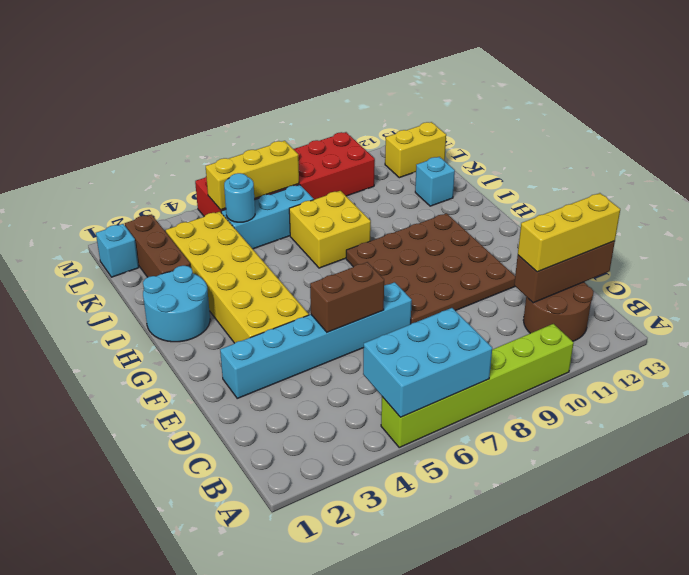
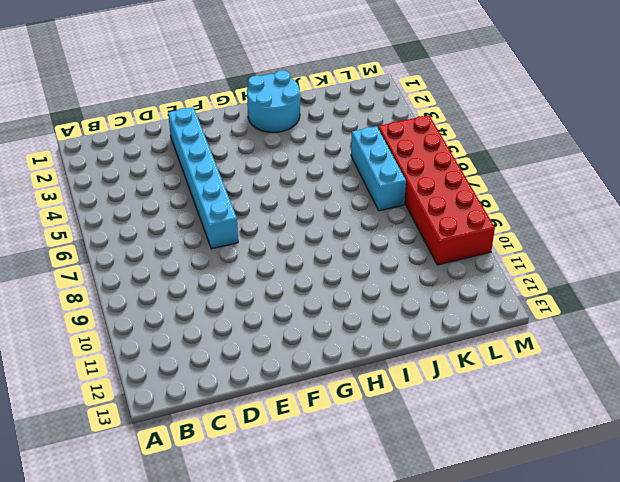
none -> lime brick A5:A10 level 1
none -> brown round brick B11:C12 level 1
none -> brown plate E8:H11 level 1

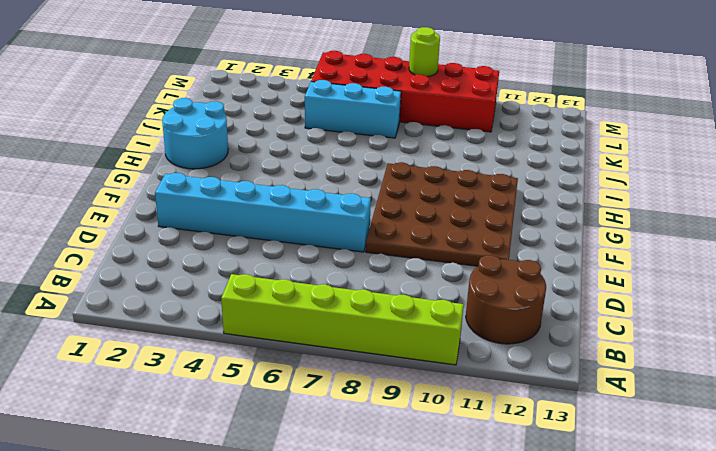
lime round brick M8 level 2 -> none
none -> yellow brick F3:K4 level 1
none -> yellow brick I7:J8 level 1
none -> brown brick J2:L2 level 1

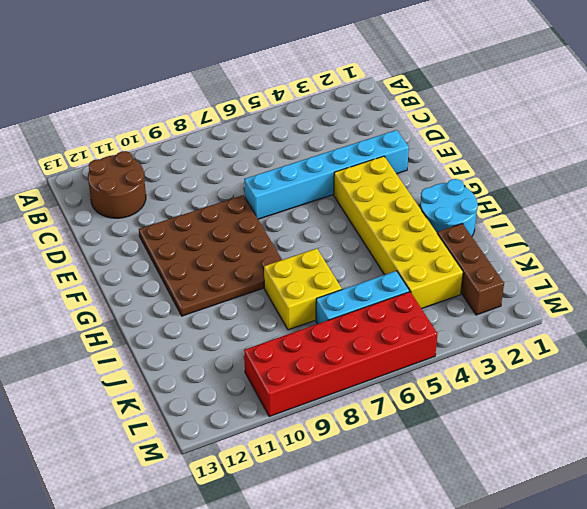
none -> lime brick A5:A10 level 1
none -> cyan brick J12 level 1
none -> cyan brick L1 level 1

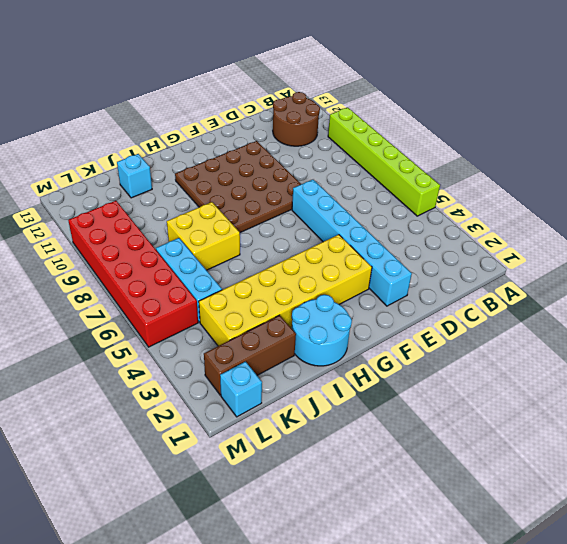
none -> yellow brick L12:L13 level 1
none -> cyan brick A5:B7 level 2
none -> brown brick C11:C13 level 2

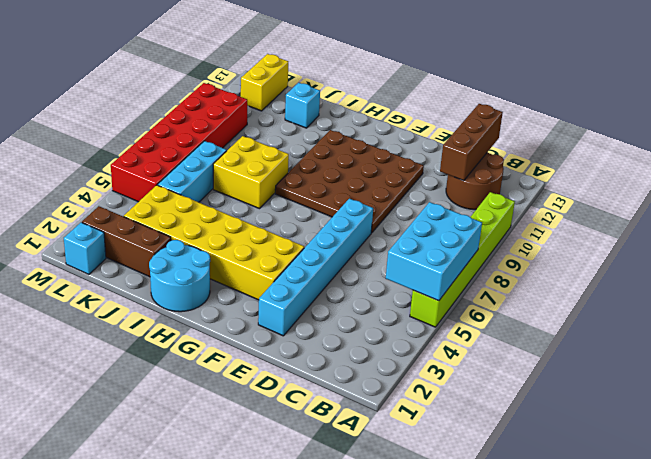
none -> brown brick E5:E6 level 2
none -> cyan round brick K5 level 2
none -> yellow brick L5:L7 level 2

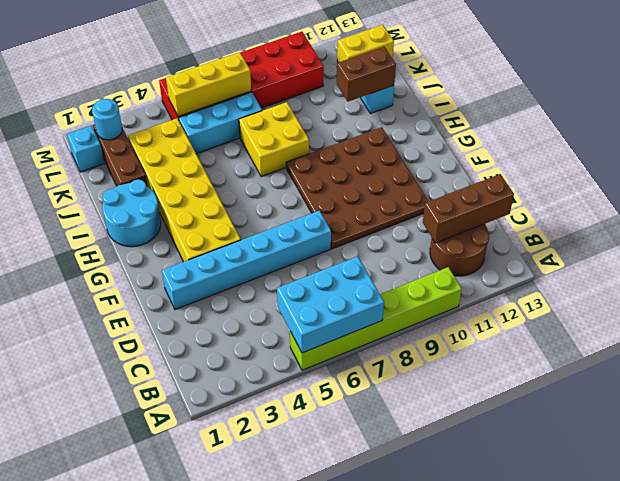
brown brick J11:J12 level 2 -> brown brick E5:E6 level 2
cyan round brick L2 level 2 -> cyan round brick K5 level 2
none -> yellow brick C11:C13 level 3

